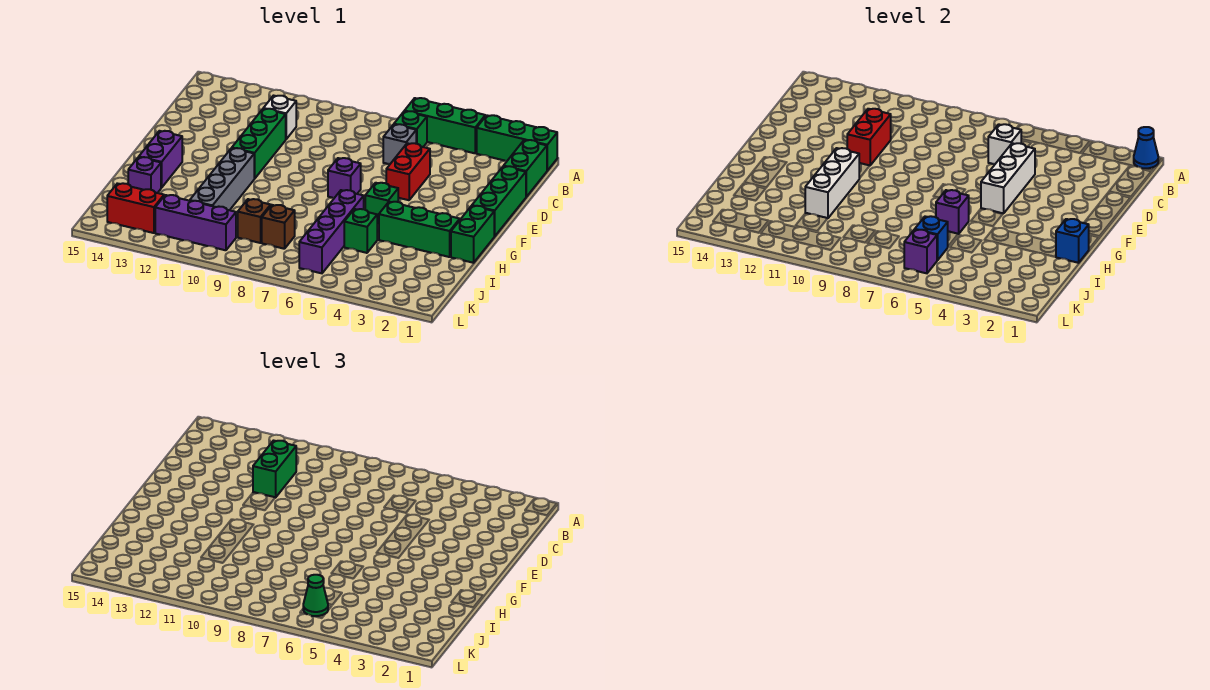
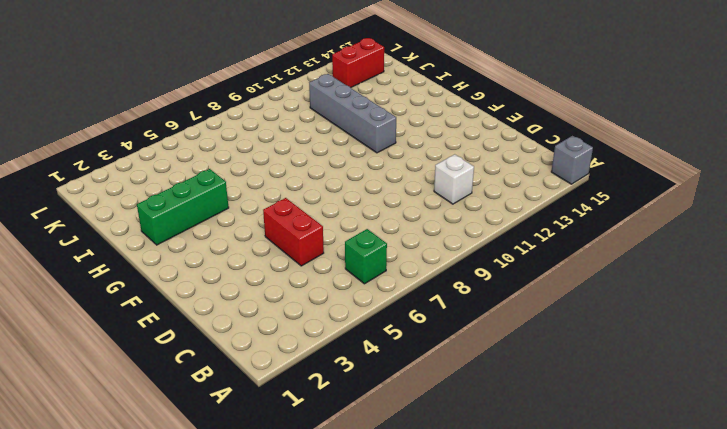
grey brick A15 level 1 -> grey brick C6 level 1
none -> green brick A1:A3 level 1
none -> green brick A4:A6 level 1
none -> green brick B1:C1 level 1
none -> green brick D1:F1 level 1

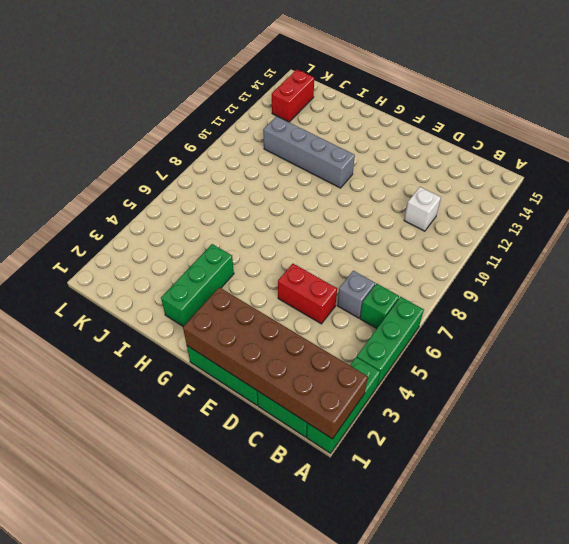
brown brick A1:F2 level 2 -> blue cone A1 level 2
none -> green brick D11:F11 level 1
none -> purple brick F7 level 1
none -> green brick G1:H1 level 1
none -> green brick G5 level 1

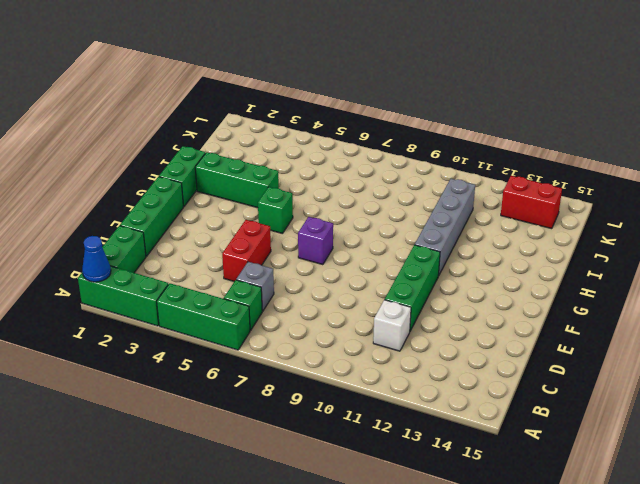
none -> purple brick G14:H14 level 1
none -> purple brick H6:K6 level 1
none -> green brick I5 level 1
none -> purple brick I14 level 1

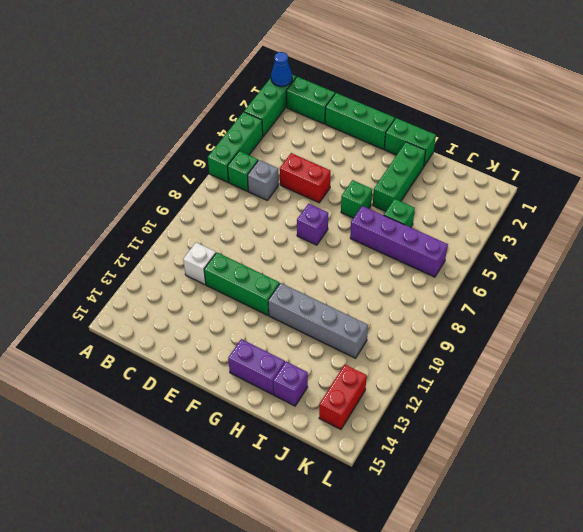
none -> brown brick J8 level 1
none -> brown brick J9 level 1
none -> purple brick K10:K12 level 1
none -> white brick C6 level 2

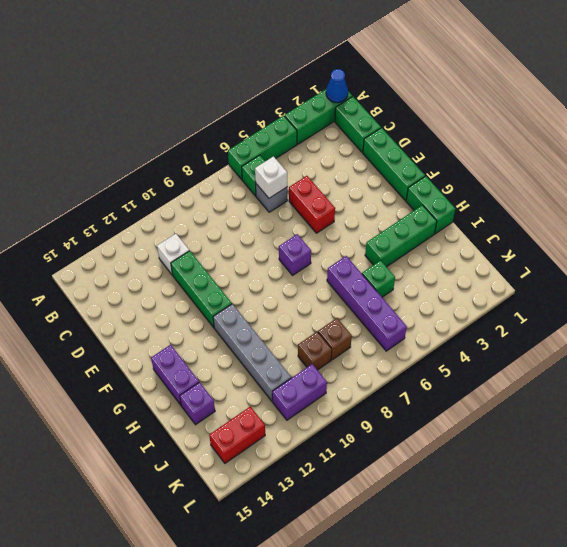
purple brick K10:K11 level 1 -> purple brick K10:K12 level 1
none -> green brick G5 level 1
none -> white brick D5:F5 level 2
none -> red brick D11:E11 level 2
none -> white brick G11:I11 level 2

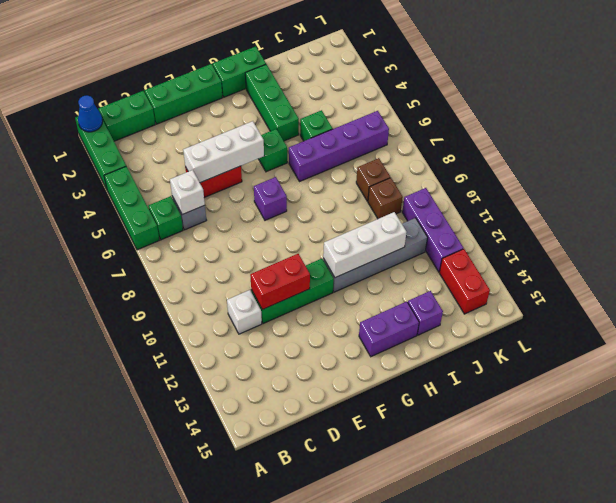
none -> blue brick H1 level 2
none -> purple brick H6 level 2
none -> blue brick J6 level 2
none -> purple brick K6 level 2

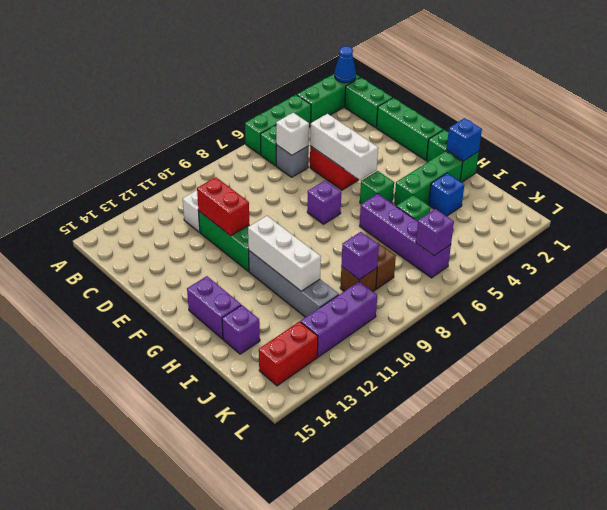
blue brick I3 level 1 -> blue brick J6 level 2
purple brick J9 level 2 -> purple brick H6 level 2
none -> green brick C11:D11 level 3
none -> green cone K6 level 3

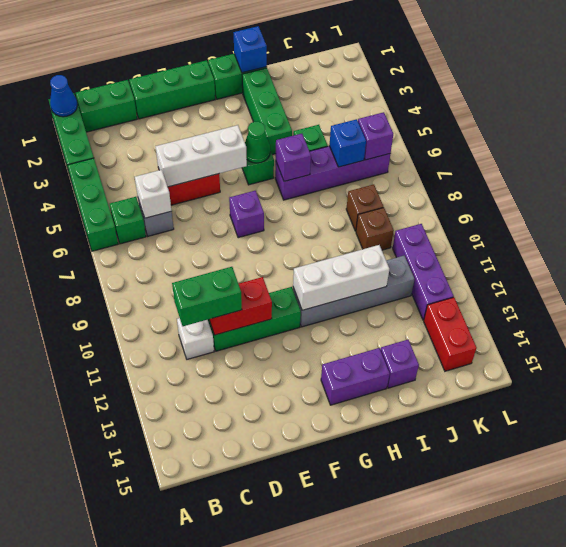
green cone G5 level 2 -> green cone K6 level 3

